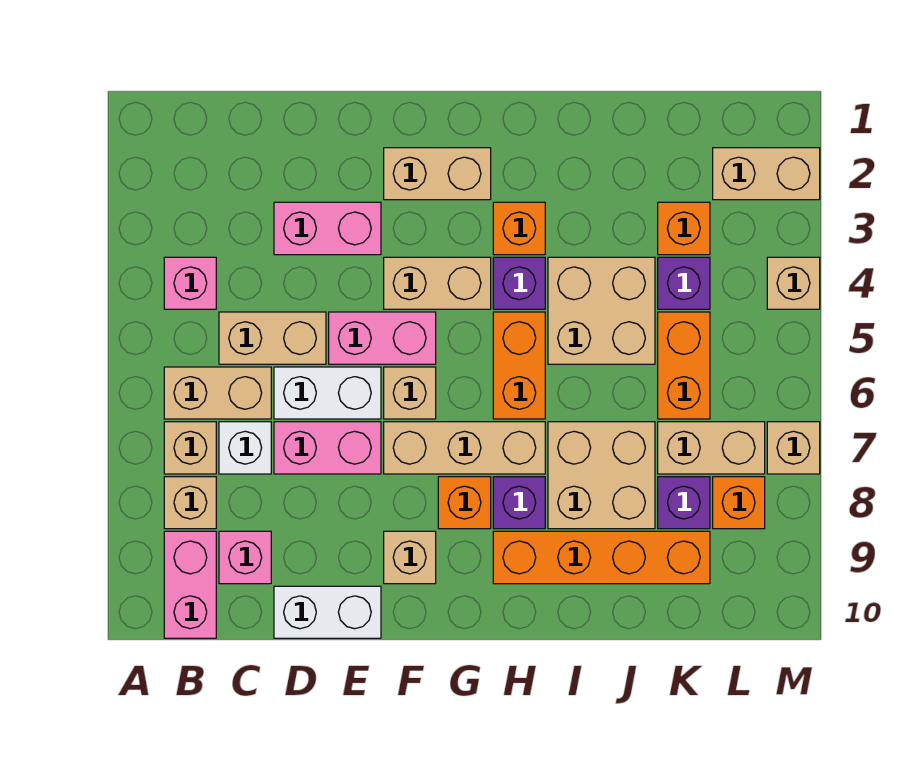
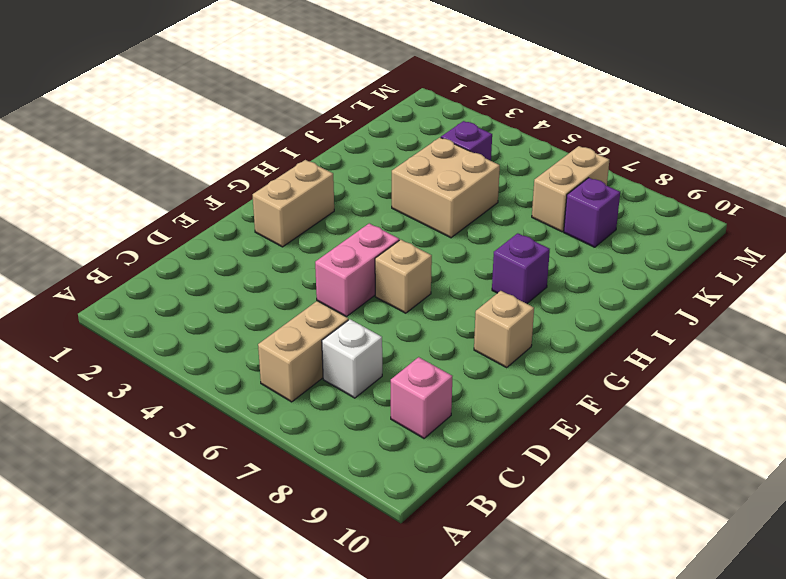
none -> pink brick B4 level 1
none -> tan brick B7 level 1
none -> tan brick B8 level 1
none -> pink brick B9:B10 level 1

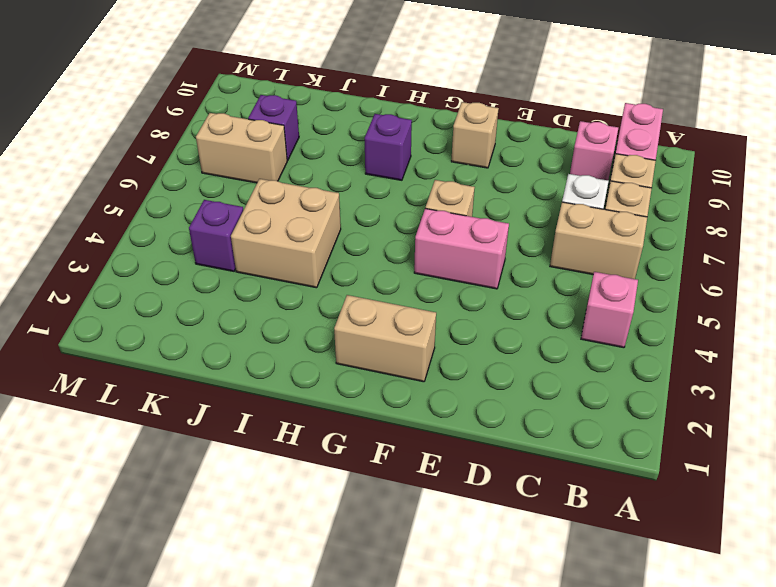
none -> tan brick C5:D5 level 1
none -> pink brick D3:E3 level 1
none -> white brick D6:E6 level 1
none -> pink brick D7:E7 level 1

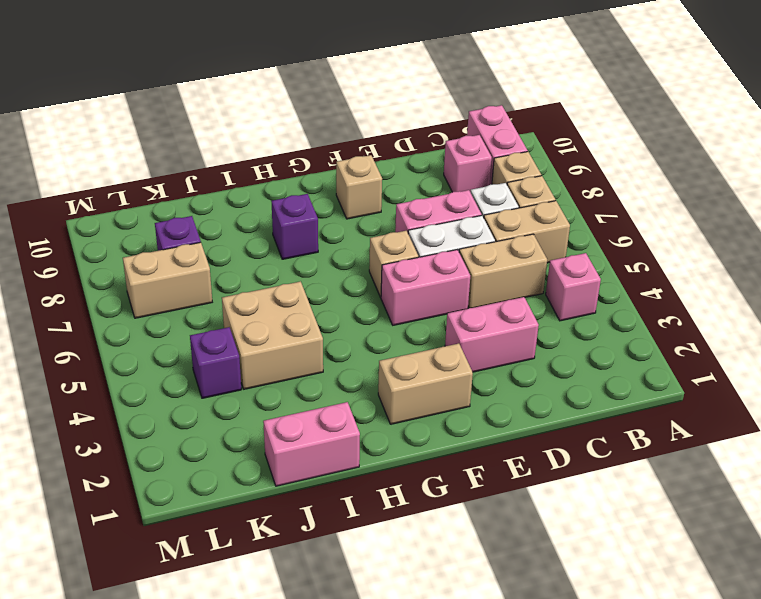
pink brick I1:J1 level 1 -> none
none -> white brick D10:E10 level 1
none -> tan brick F4:G4 level 1
none -> tan brick F7:H7 level 1
none -> orange brick G8 level 1

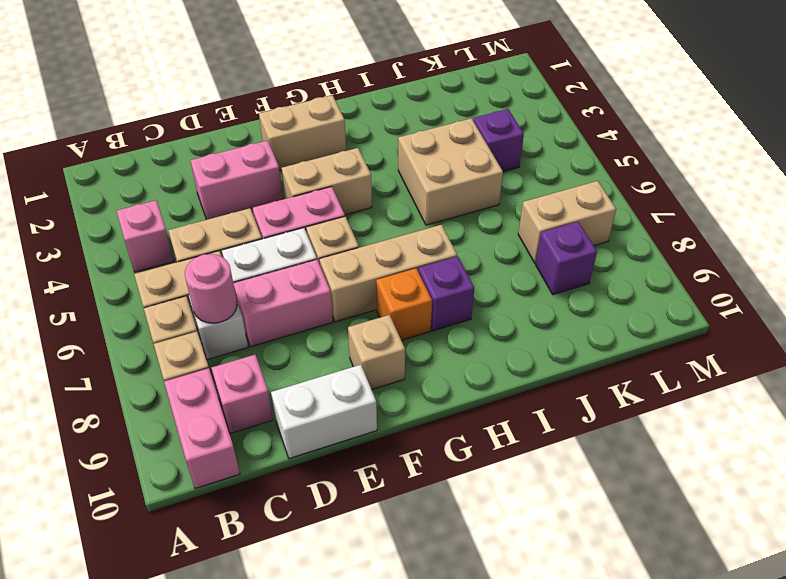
pink round brick C7 level 2 -> none
none -> orange brick H3 level 1
none -> purple brick H4 level 1
none -> orange brick H5:H6 level 1
none -> orange brick H9:K9 level 1

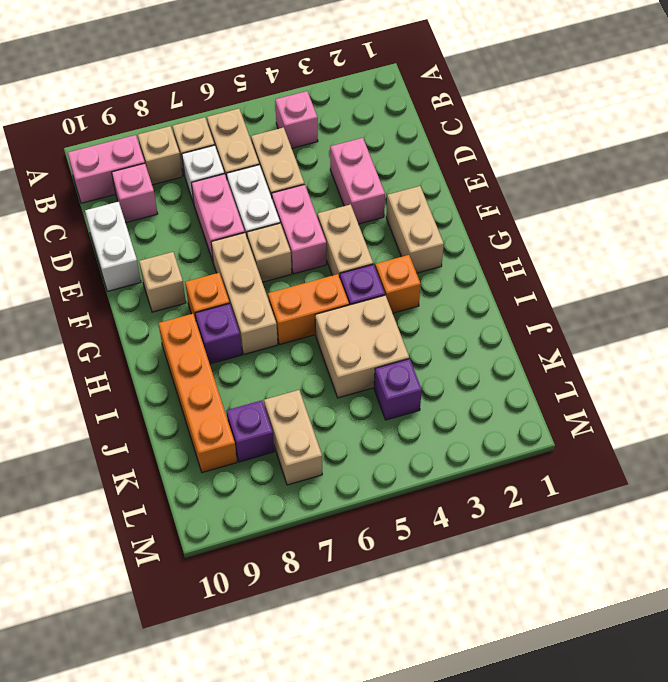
none -> tan brick I7:J8 level 1
none -> orange brick K3 level 1
none -> orange brick K5:K6 level 1
none -> tan brick L2:M2 level 1

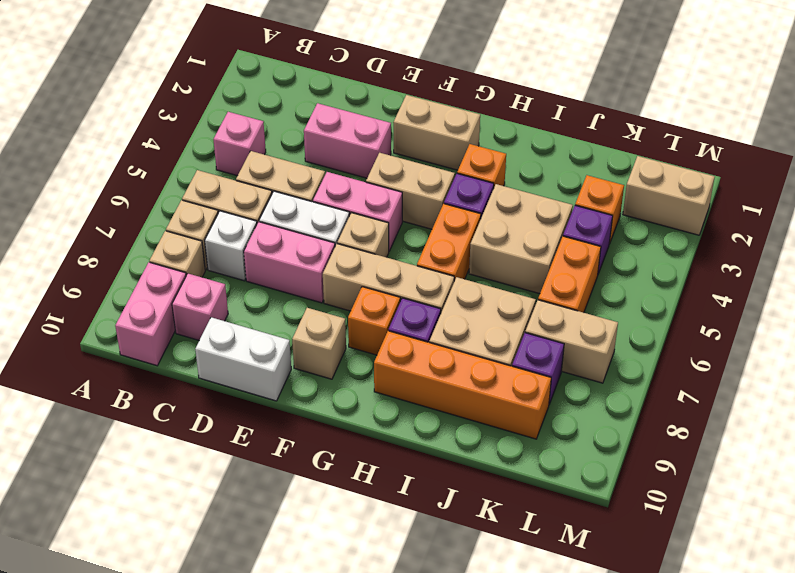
none -> orange brick L8 level 1
none -> tan brick M4 level 1
none -> tan brick M7 level 1

